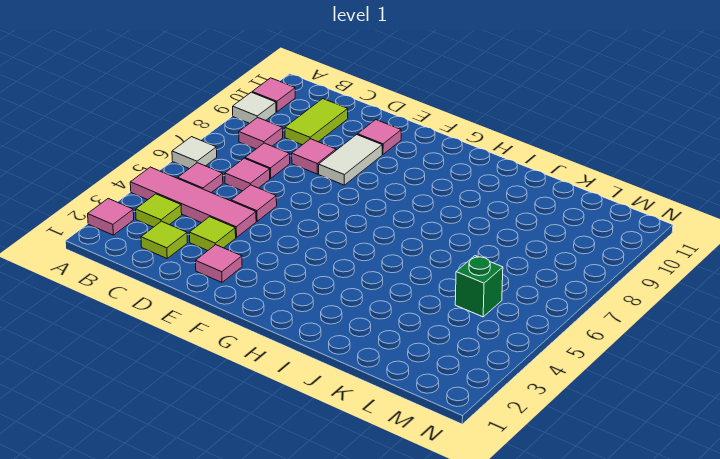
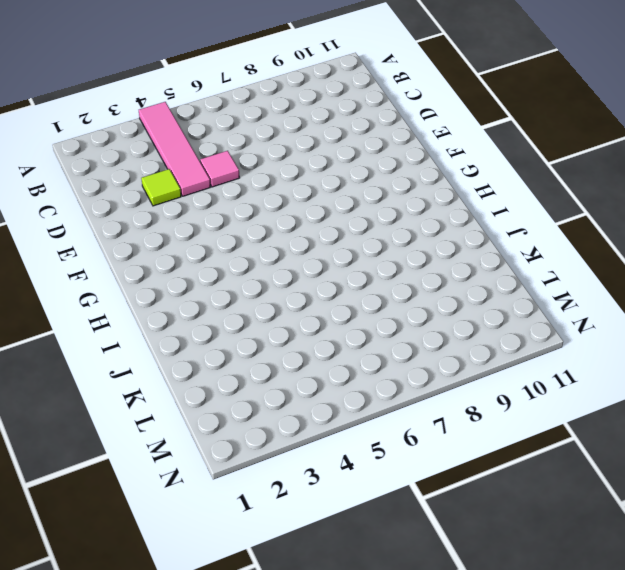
none -> pink tile A2 level 1
none -> white tile A6 level 1
none -> white tile A9 level 1

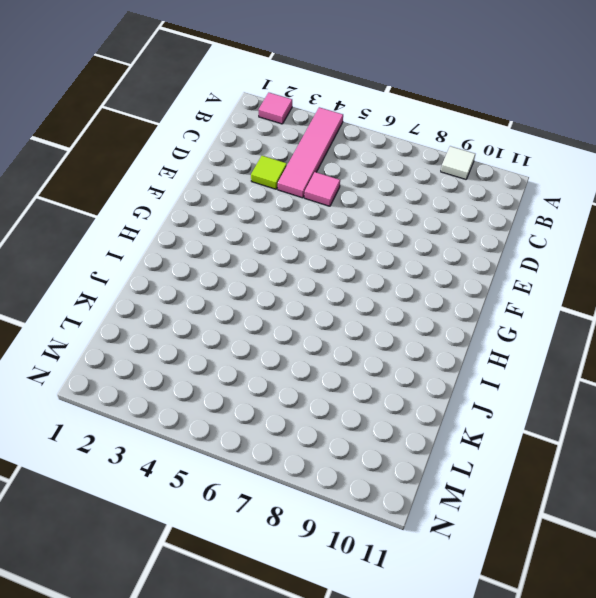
none -> white tile A6 level 1
none -> pink tile A10 level 1
none -> lime tile B3 level 1

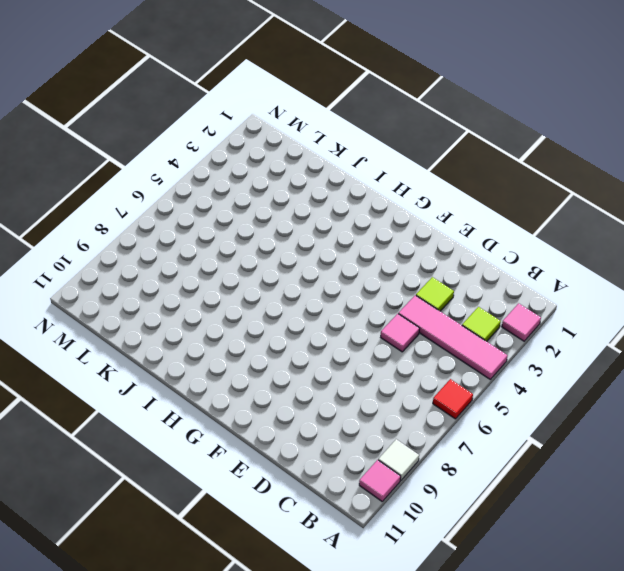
red tile A6 level 1 -> white tile A6 level 1
none -> pink tile B5 level 1
none -> pink tile B8 level 1
none -> lime tile C2 level 1

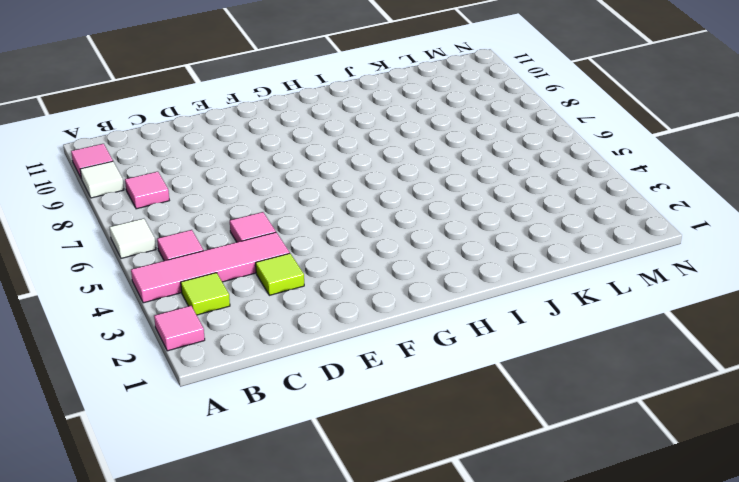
none -> lime tile C2 level 1
none -> pink tile C6 level 1
none -> pink tile C7 level 1

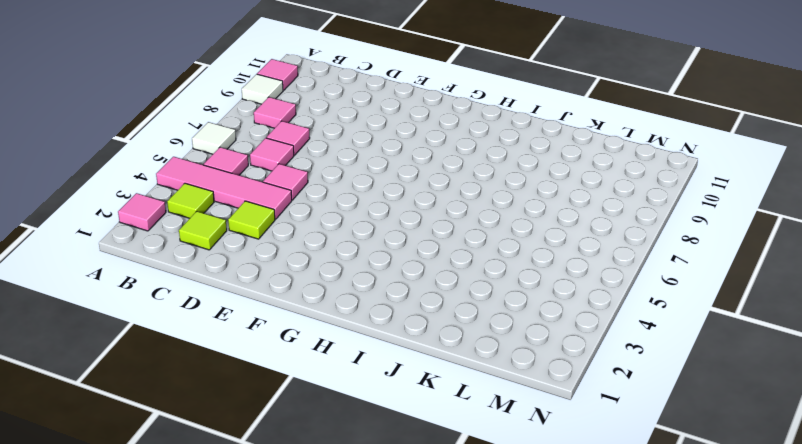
none -> lime tile C9:C10 level 1
none -> pink tile D8 level 1
none -> pink tile E2 level 1

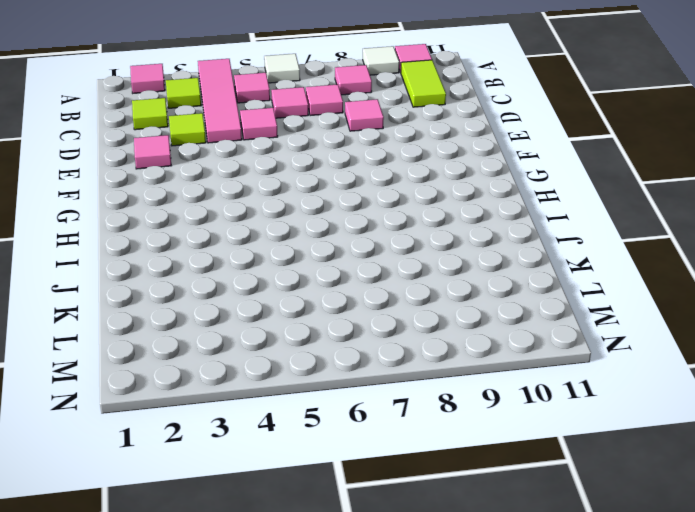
lime tile B10:C10 level 1 -> lime tile C9:C10 level 1
none -> white tile E8:E9 level 1
none -> pink tile E10 level 1
none -> green brick L5 level 1

